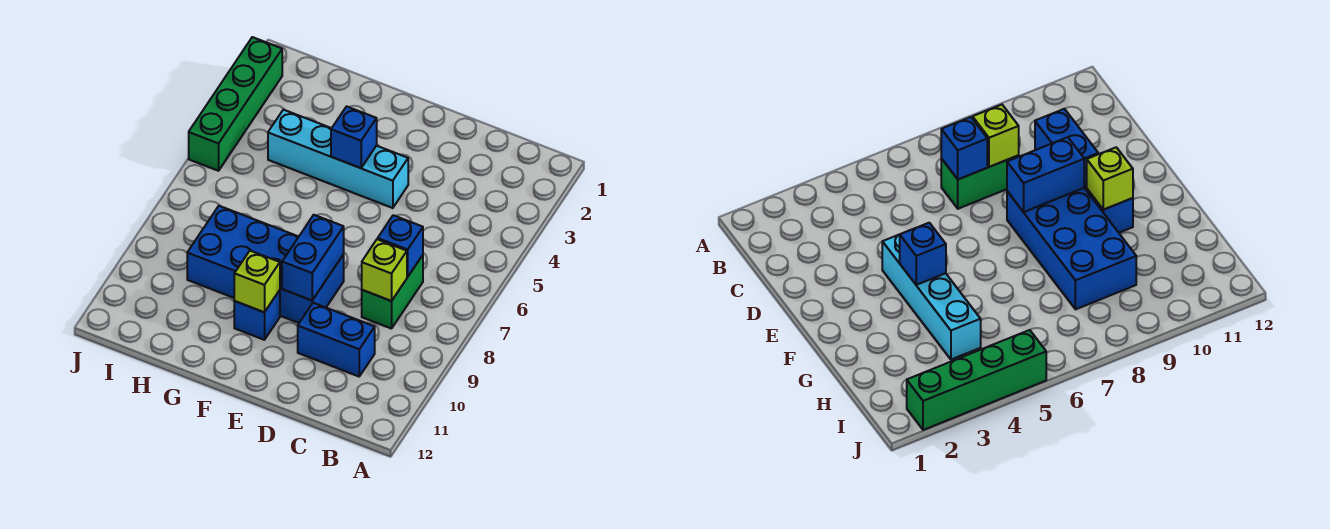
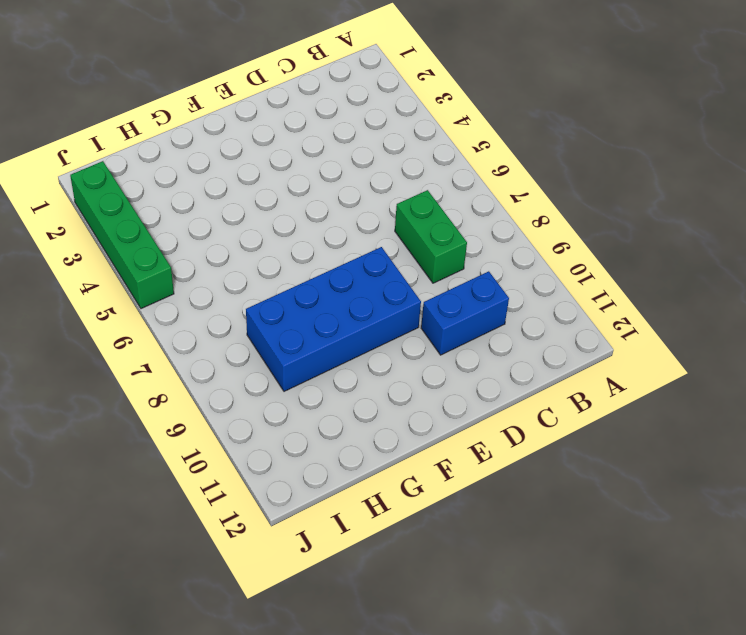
none -> cyan brick E4:H4 level 1
none -> blue brick F10 level 1

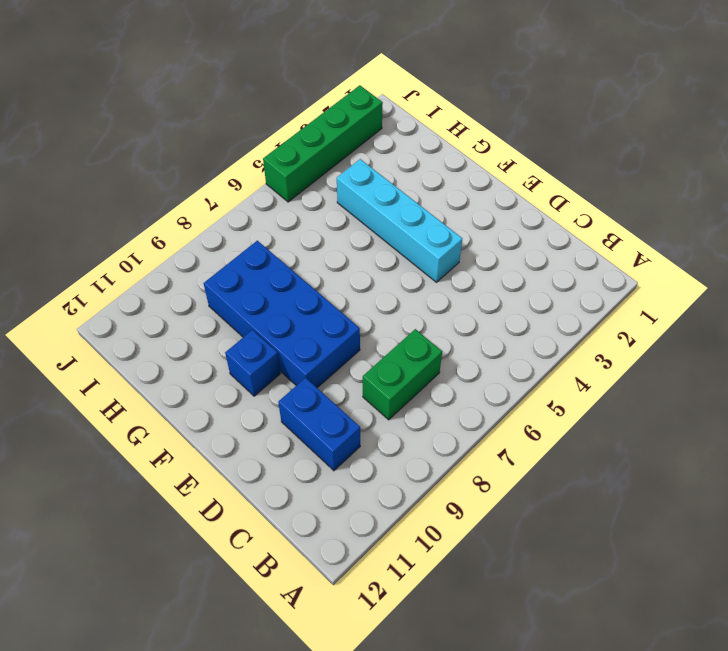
none -> blue brick C7 level 2
none -> lime brick C8 level 2

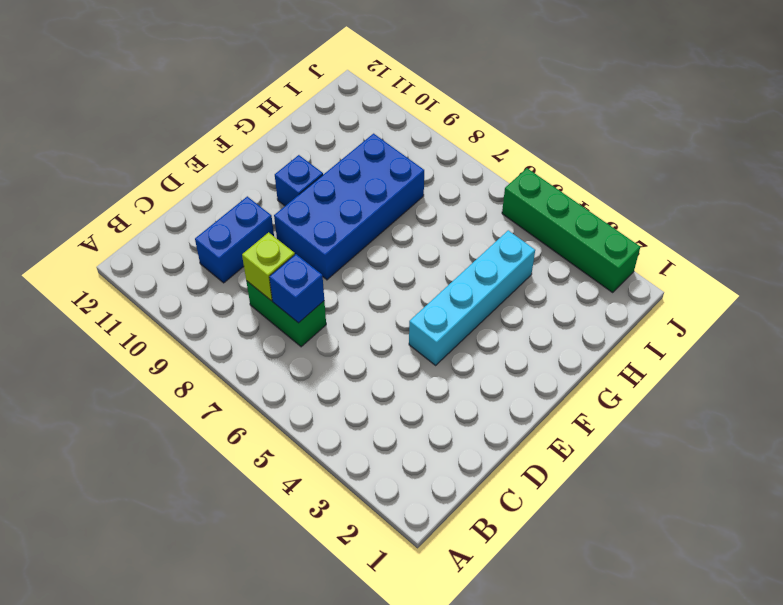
none -> blue brick E8:E9 level 2
none -> blue brick F4 level 2

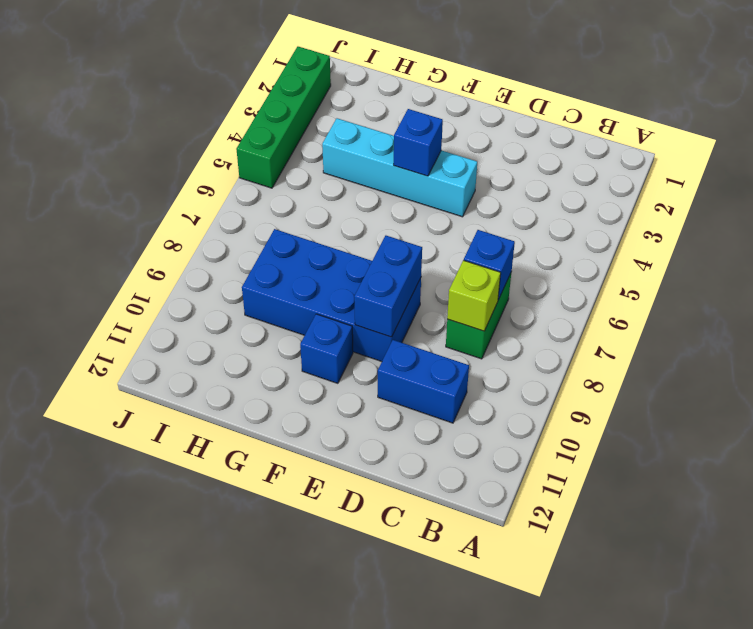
none -> lime brick F10 level 2

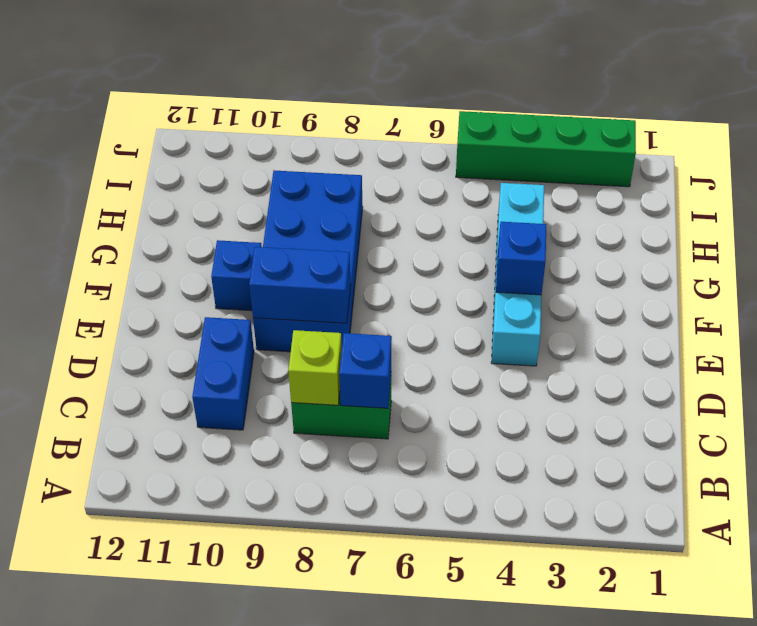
none -> lime brick F10 level 2

